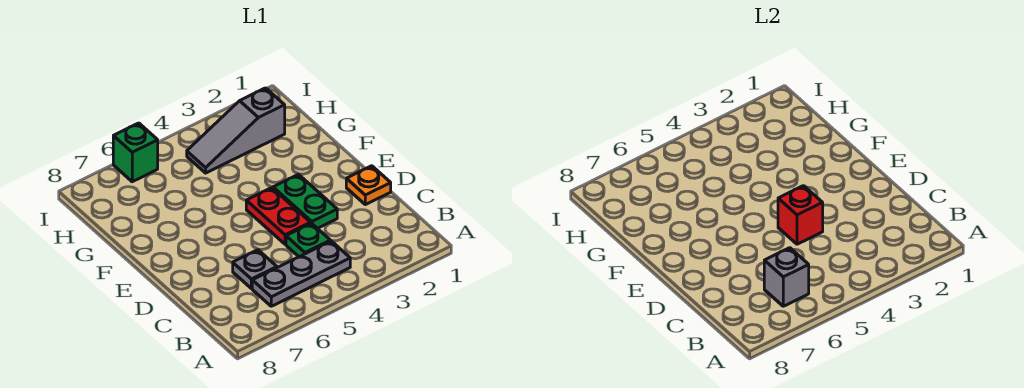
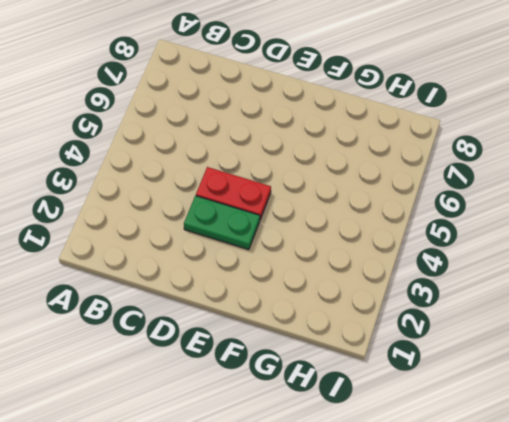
none -> grey plate B4:B6 level 1
none -> green plate C4 level 1

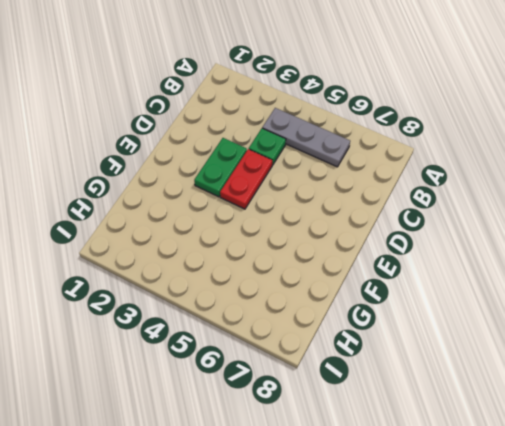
none -> grey plate C6 level 1
none -> orange plate D1 level 1

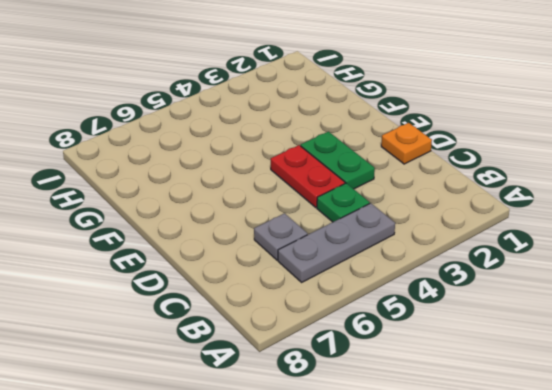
none -> grey slope H2:H4 level 1 top 2
none -> green brick I6 level 1

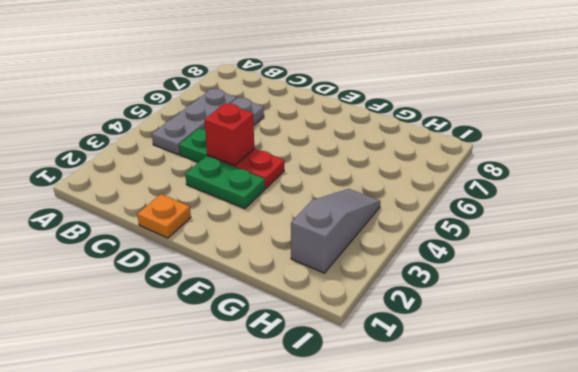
none -> green brick I6 level 1
none -> grey brick B6 level 2

